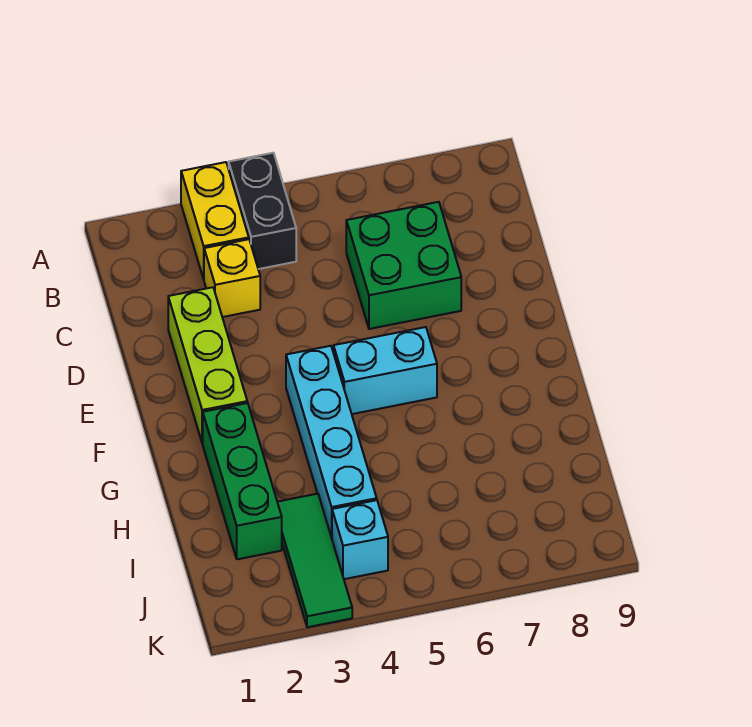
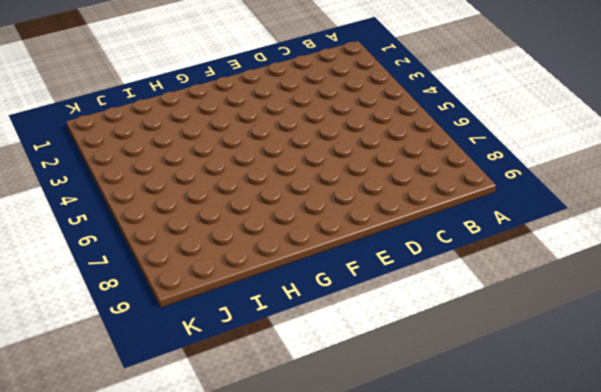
none -> yellow brick A3:B3 level 1
none -> black brick A4:B4 level 1

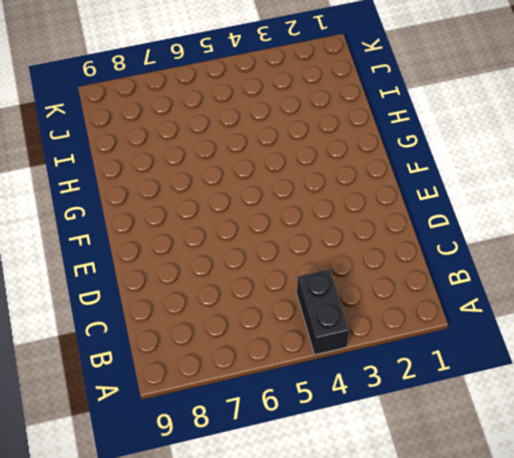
none -> yellow brick A3:B3 level 1
none -> yellow brick C3 level 1

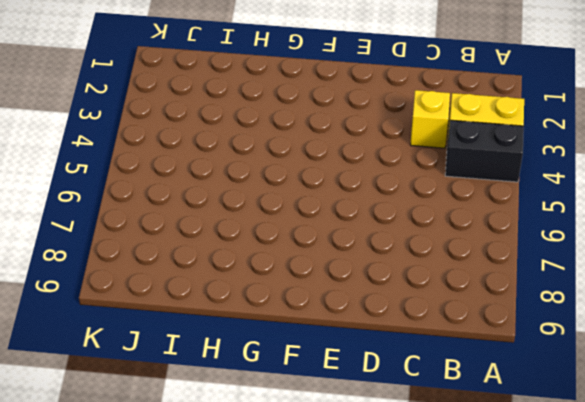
none -> green brick C6:D7 level 1
none -> lime brick D2:F2 level 1

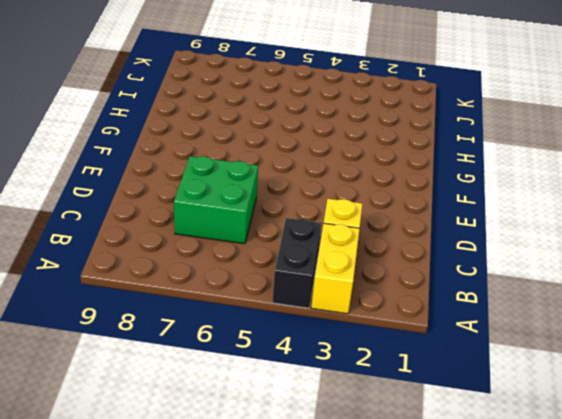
none -> lime brick D2:F2 level 1
none -> cyan brick F4:I4 level 1

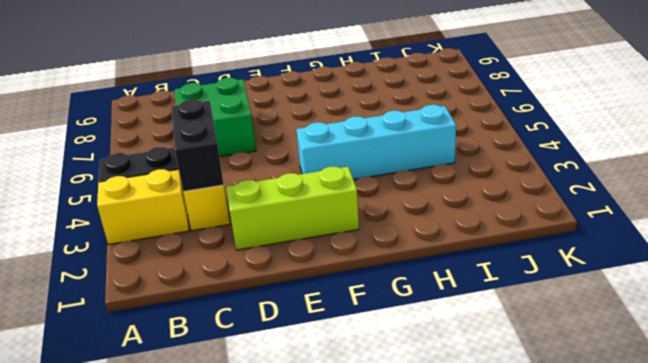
black brick C3:C4 level 2 -> none
none -> cyan brick F5:F6 level 1
none -> green brick G2:I2 level 1

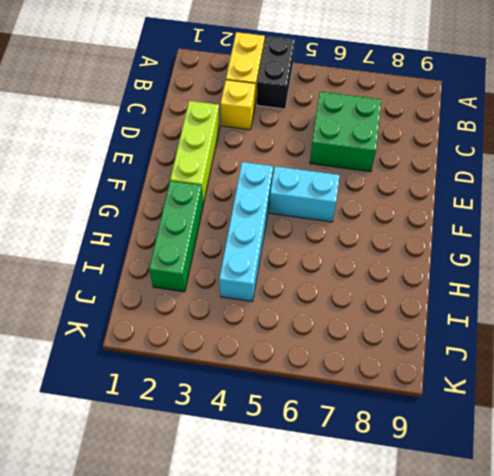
none -> green tile I3:K3 level 1
none -> cyan brick J4 level 1

